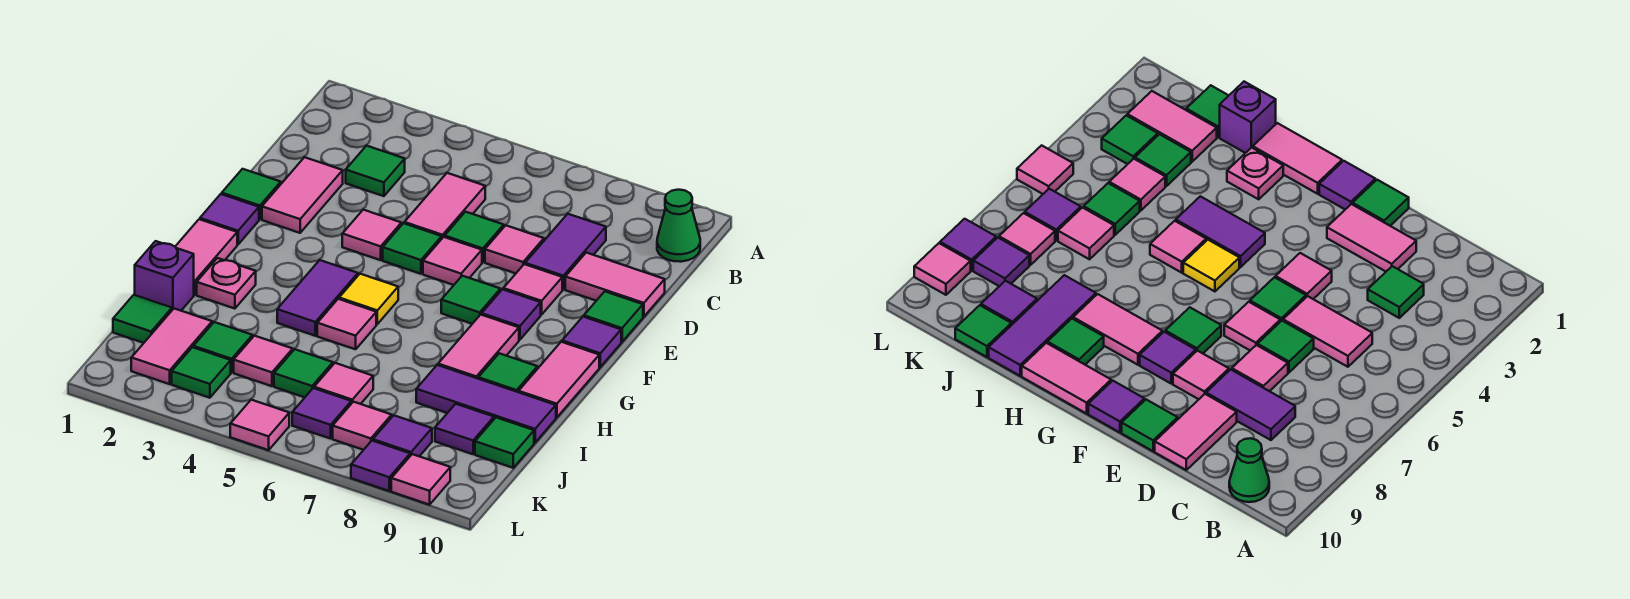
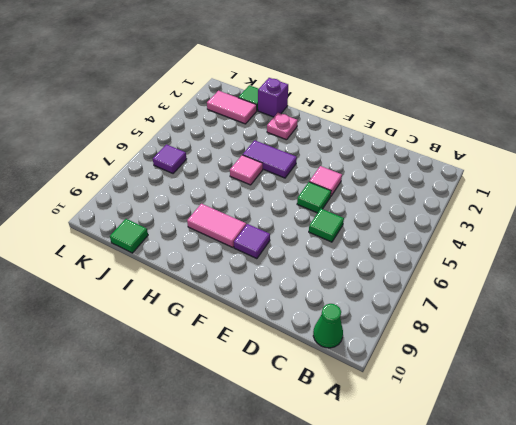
none -> green tile C3 level 1
none -> pink tile C5:D5 level 1
none -> purple tile C8:D8 level 1
none -> pink tile D2:E2 level 1

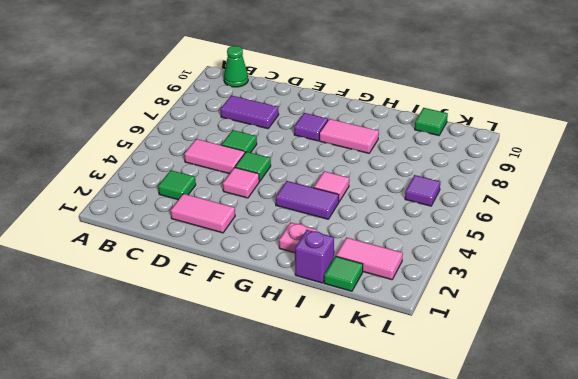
none -> pink tile D7 level 1
none -> pink tile D9:D10 level 1
none -> green tile E1 level 1
none -> pink tile E6 level 1

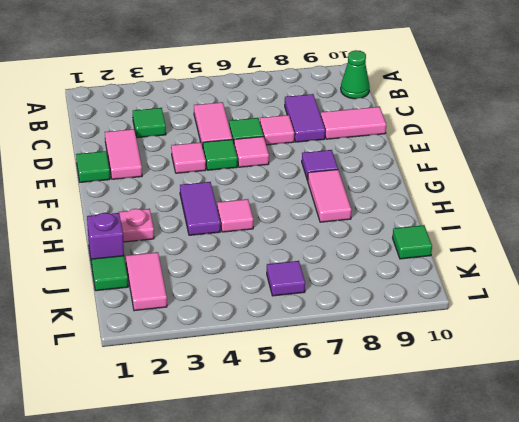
none -> pink tile E8 level 1
none -> green tile E10 level 1
none -> purple tile F1 level 1
none -> green tile F7 level 1

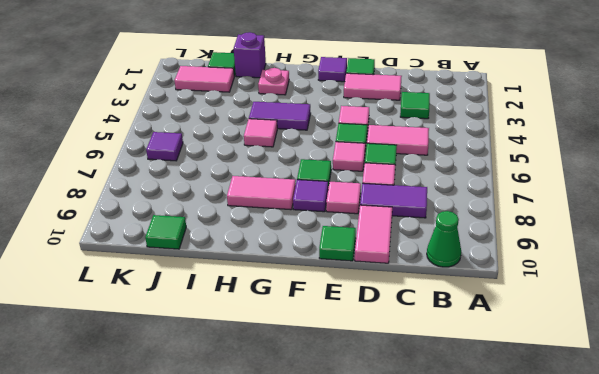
none -> purple tile F10 level 1
none -> pink tile G1:H1 level 1
none -> yellow tile G5 level 1
none -> pink tile G10:H10 level 1

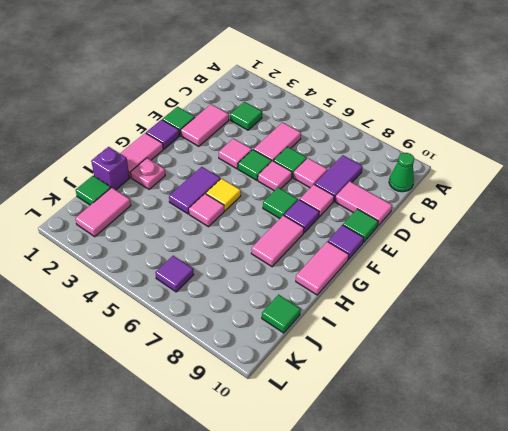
none -> green tile H9 level 1
none -> purple tile I8:I10 level 1
none -> green tile J3 level 1
none -> pink tile J4 level 1

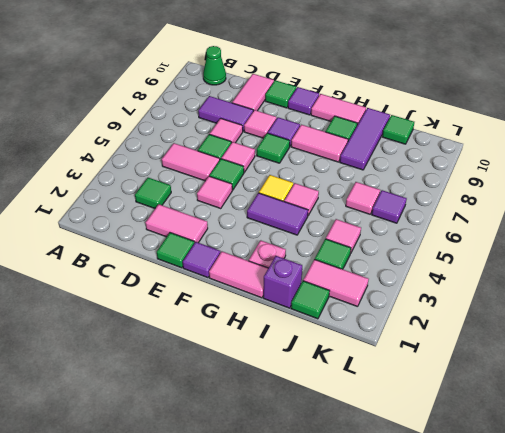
none -> green tile J5 level 1
none -> purple tile J9 level 1
none -> green tile K3 level 1
none -> pink tile K7 level 1

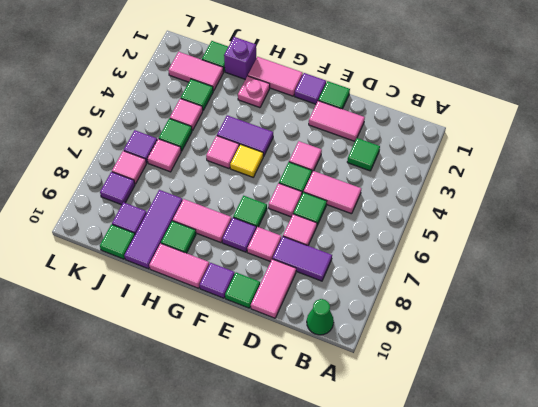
none -> green tile K3 level 1
none -> pink tile L5 level 1
none -> purple tile L8 level 1
none -> pink tile L9 level 1

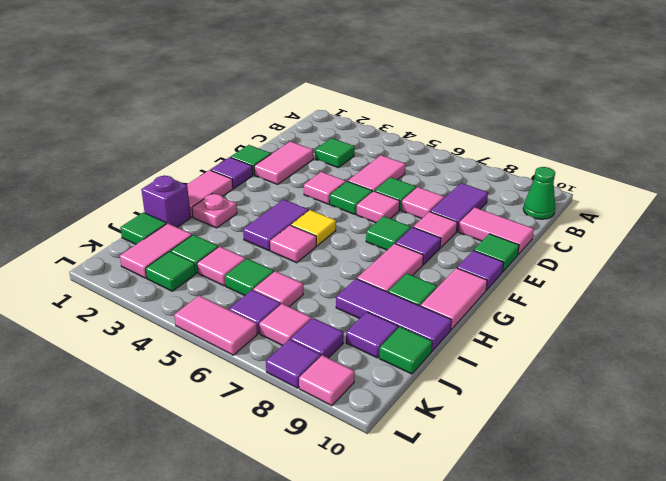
pink tile L5:L6 level 1 -> pink tile L5 level 1

